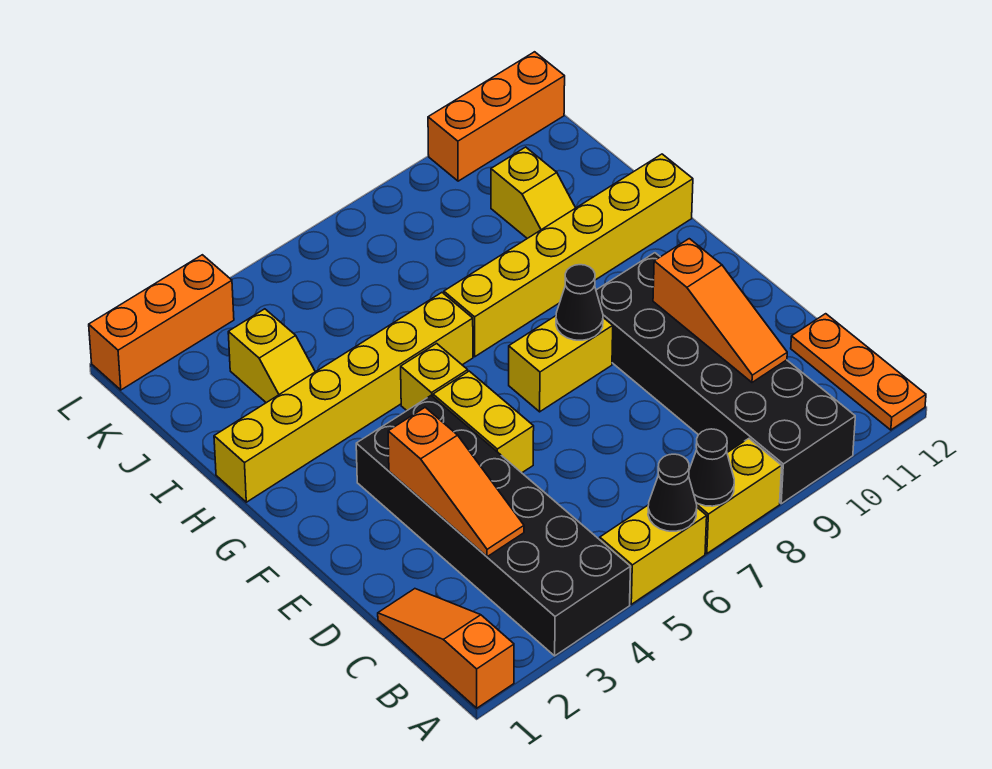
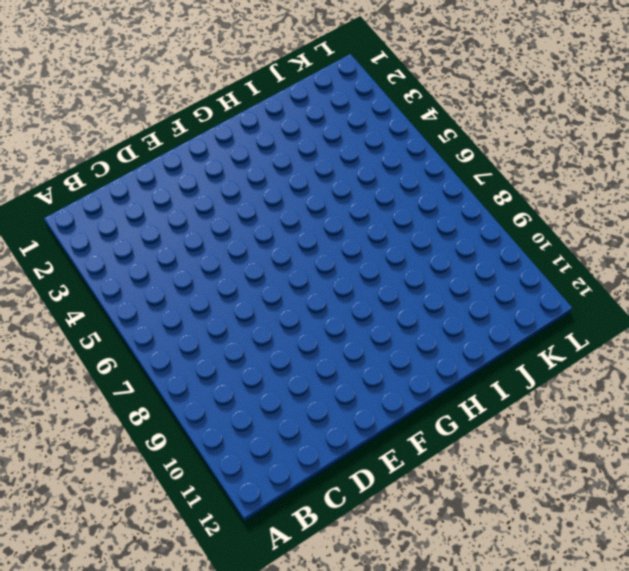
none -> orange slope A1:C1 level 1 top A
none -> black brick A3:F4 level 1
none -> yellow brick A5:A6 level 1

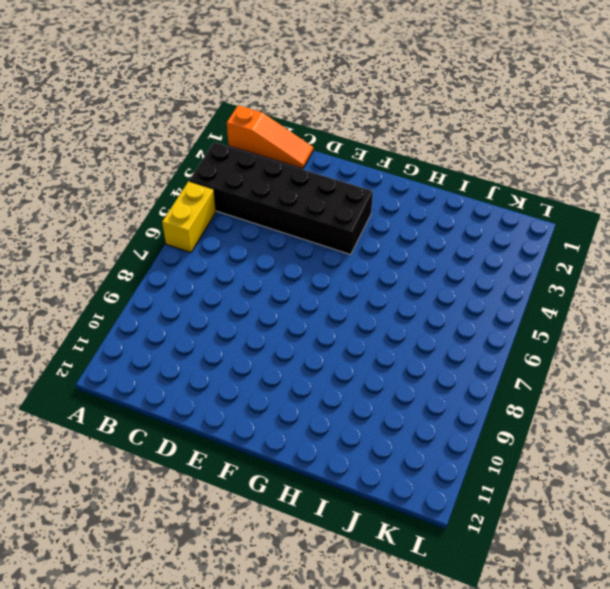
none -> yellow brick A7:A8 level 1
none -> black brick A9:F10 level 1
none -> orange plate A12:C12 level 1

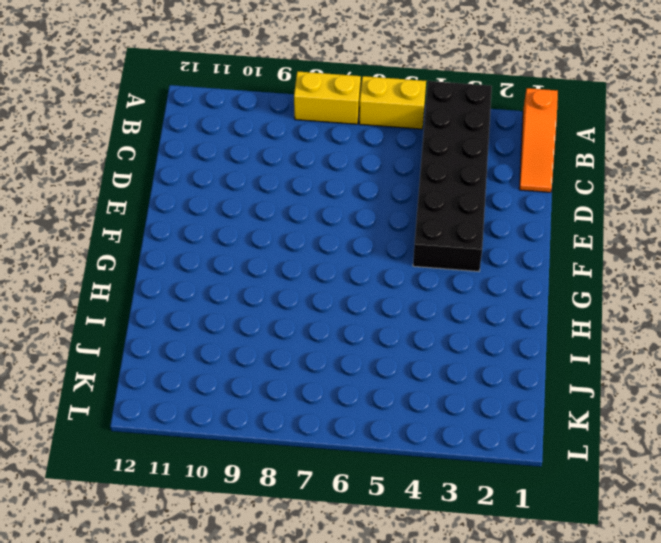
none -> black brick A9:F10 level 1
none -> orange plate A12:C12 level 1
none -> yellow brick E5:F5 level 1

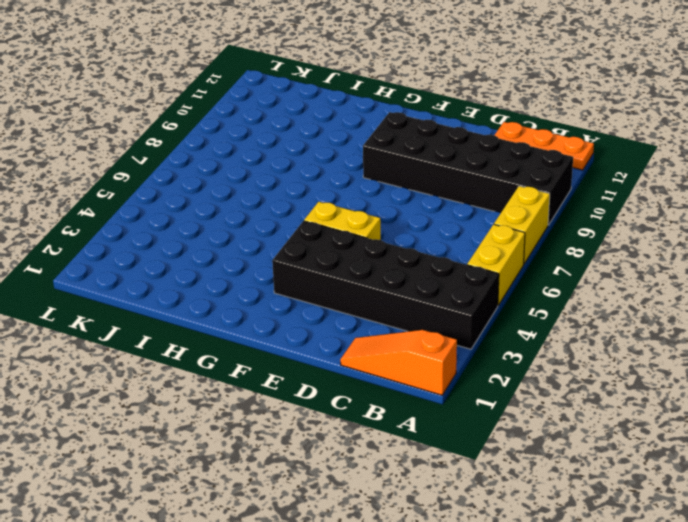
none -> yellow brick F7:F8 level 1
none -> yellow brick G5 level 1
none -> yellow brick H1:H6 level 1

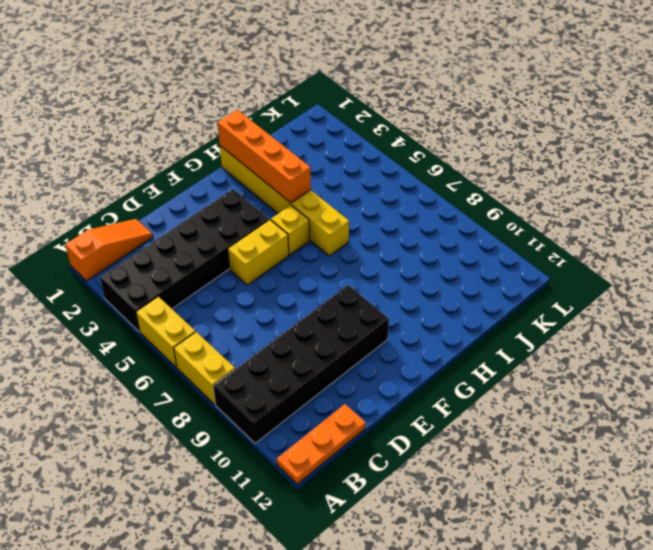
orange brick H1:H4 level 2 -> none
none -> yellow brick F7:F8 level 1
none -> yellow brick H7:H12 level 1
none -> yellow slope I3:J3 level 1 top J

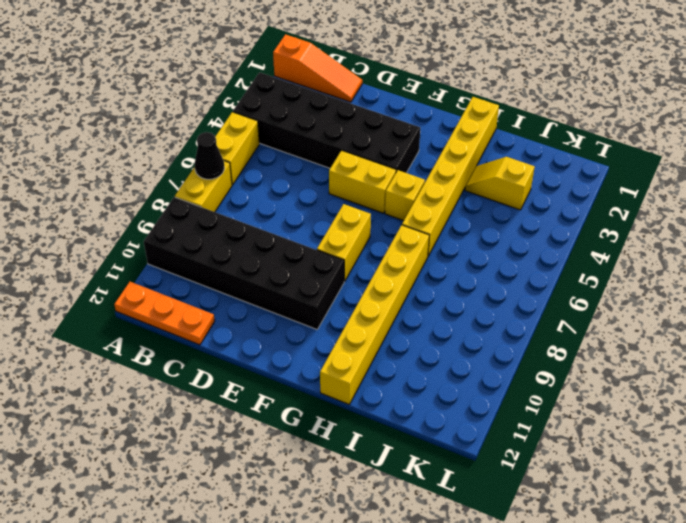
none -> yellow slope I10:J10 level 1 top J
none -> orange brick L1:L3 level 1
none -> orange brick L10:L12 level 1

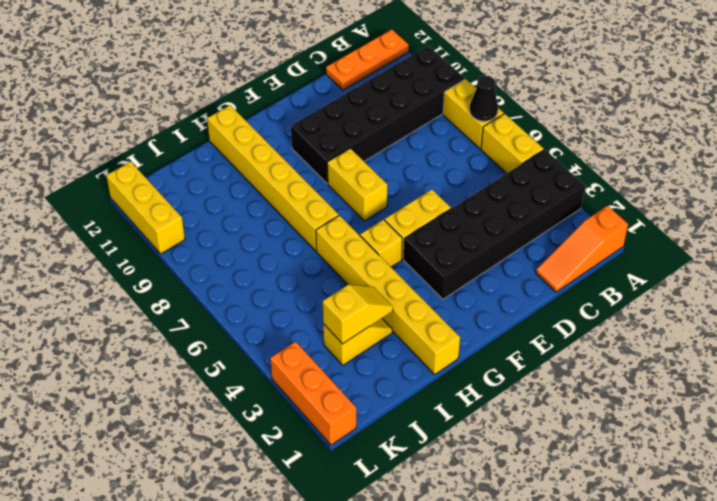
yellow slope I3:J3 level 2 top J -> yellow slope I10:J10 level 1 top J
yellow brick L10:L12 level 1 -> orange brick L10:L12 level 1
none -> black cone A6 level 2
none -> orange slope C3:E3 level 2 top E
none -> orange slope C10:E10 level 2 top E

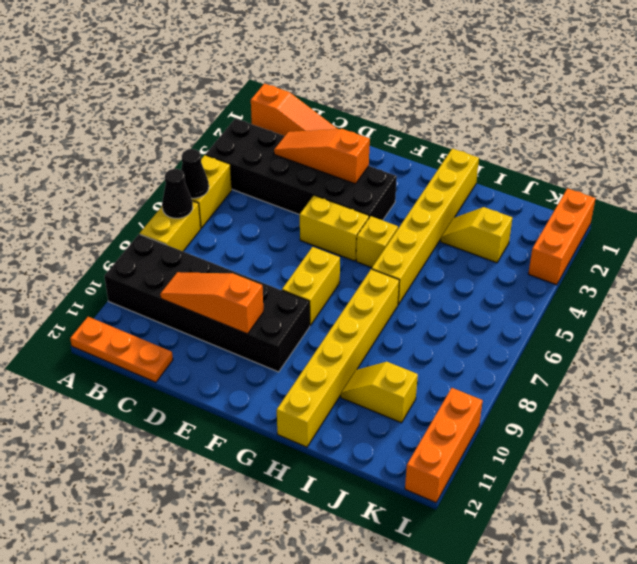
none -> black cone F8 level 2

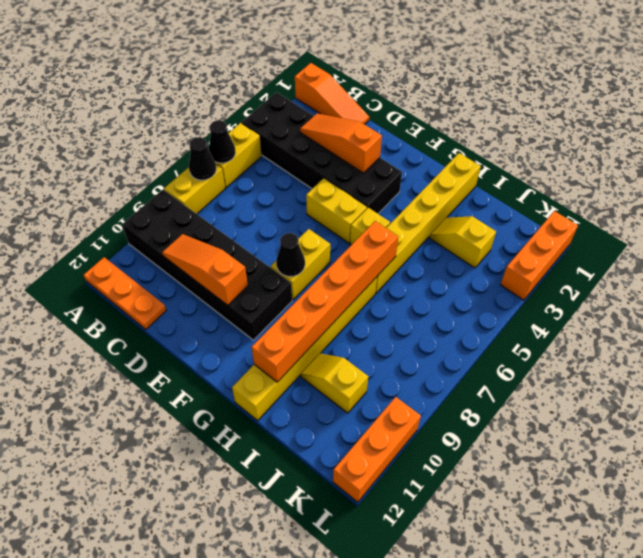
orange brick H6:H11 level 2 -> none

